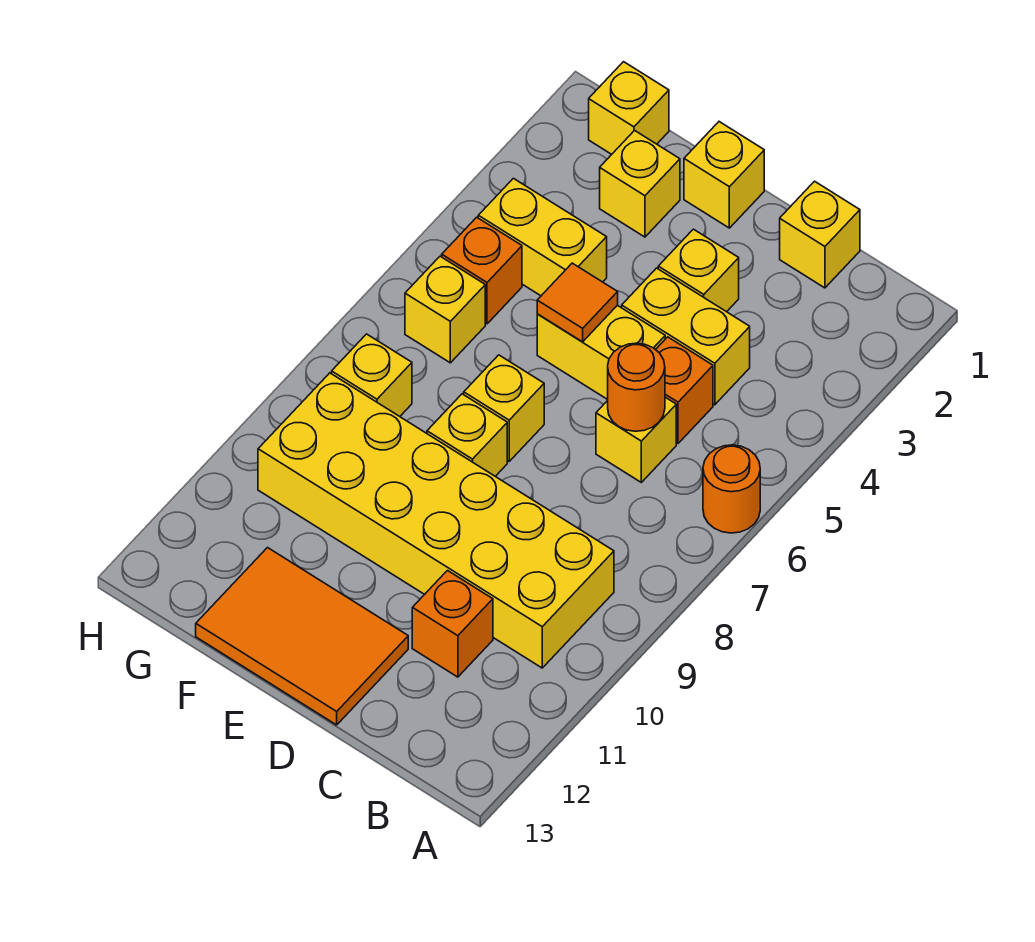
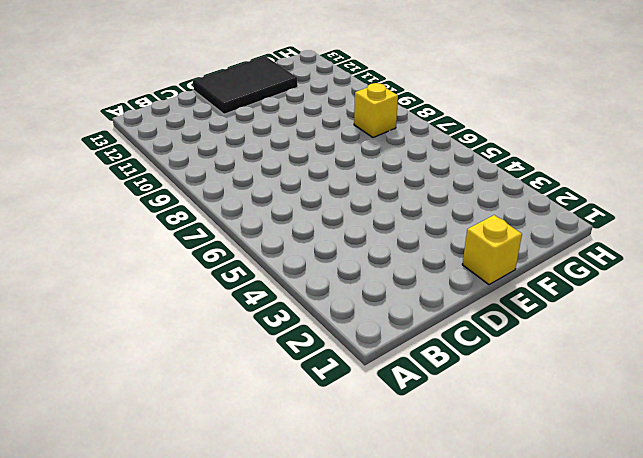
black tile D12:F13 level 1 -> orange tile D12:F13 level 1
none -> orange round brick A6 level 1
none -> yellow brick B9:G10 level 1
none -> yellow brick C1 level 1

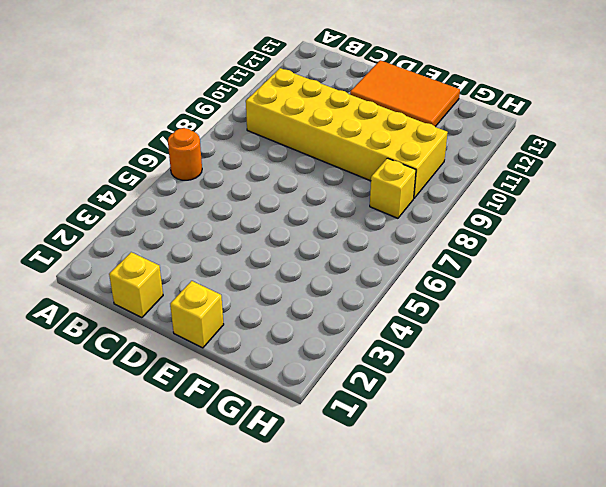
none -> yellow brick C4:D4 level 1
none -> orange brick C5 level 1
none -> yellow brick C6 level 1

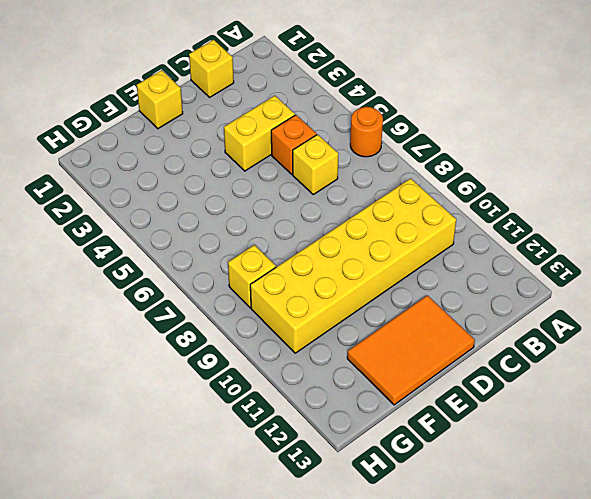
none -> orange brick C11 level 1
none -> yellow brick D3 level 1
none -> yellow brick D5:E5 level 1

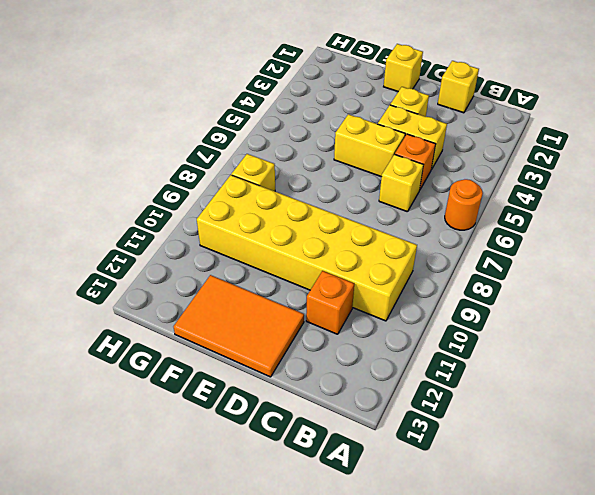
none -> yellow brick E7 level 1
none -> yellow brick E8 level 1
none -> yellow brick F2 level 1

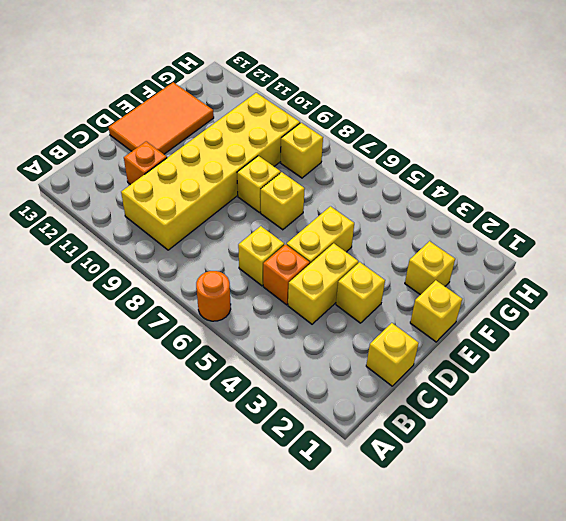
none -> yellow brick F4:G4 level 1
none -> yellow brick G1 level 1
none -> orange brick G5 level 1

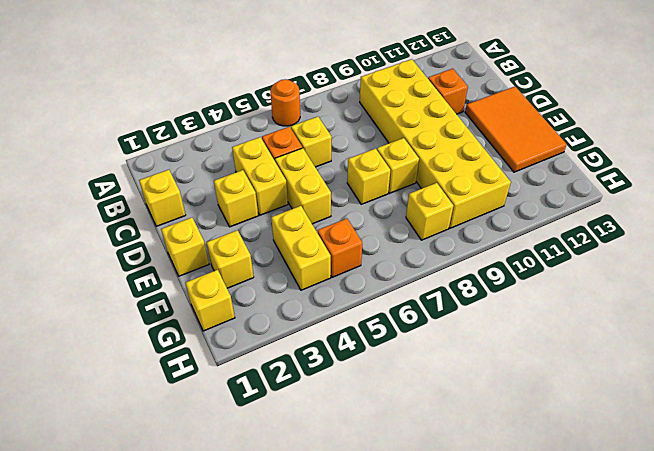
none -> yellow brick G6 level 1
none -> orange round brick C6 level 2
none -> orange tile E5 level 2

